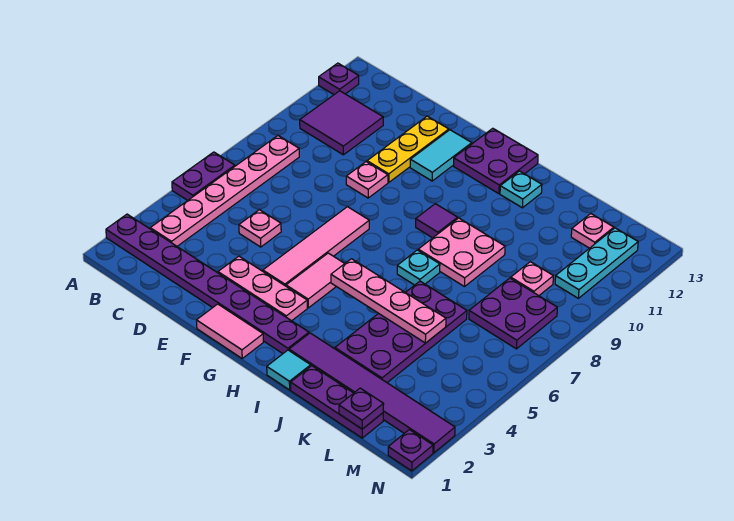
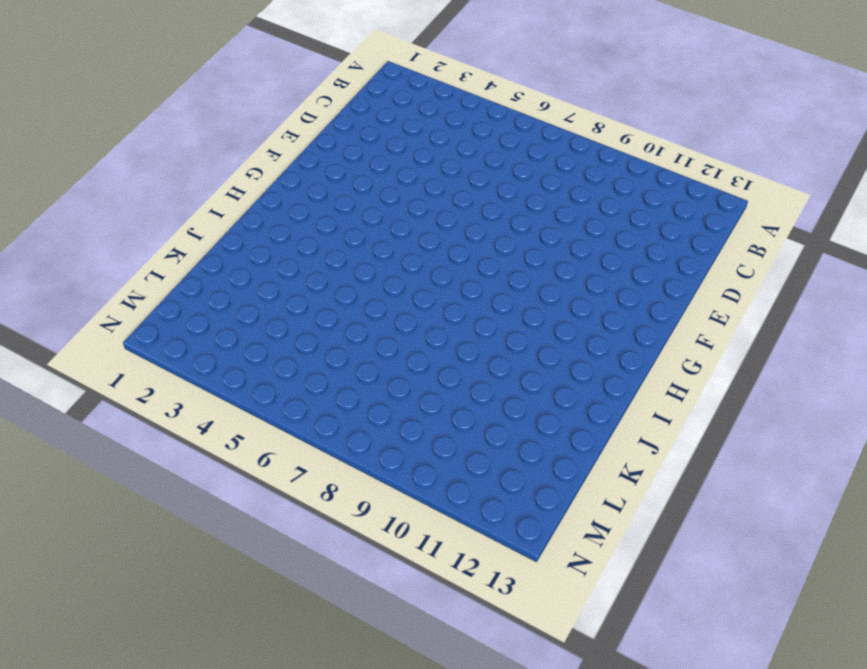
none -> purple plate A2:H2 level 1
none -> purple plate A5:A6 level 1
none -> purple plate A12 level 1

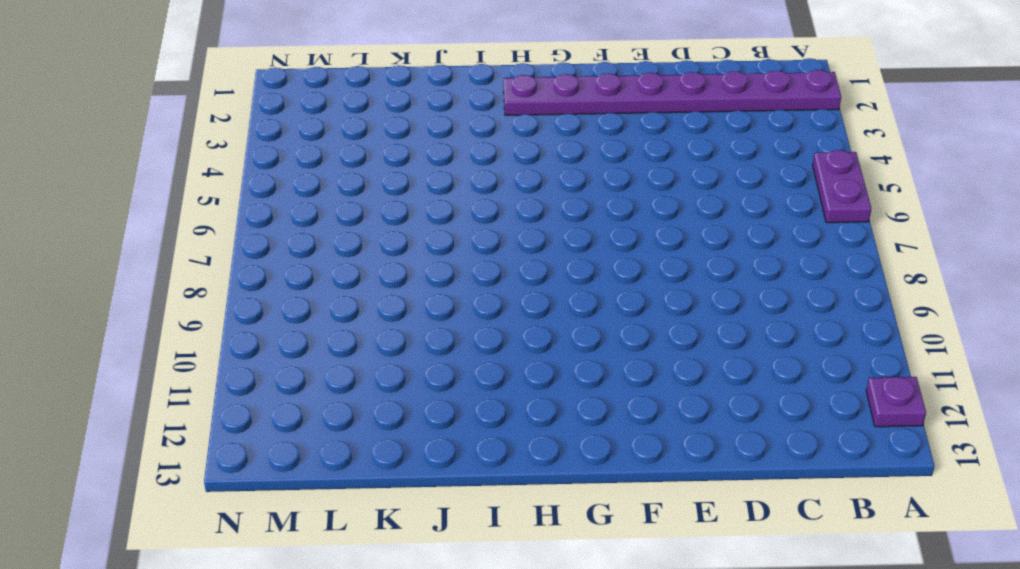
none -> pink plate B3:B8 level 1
none -> purple tile B10:C11 level 1
none -> pink plate D5 level 1

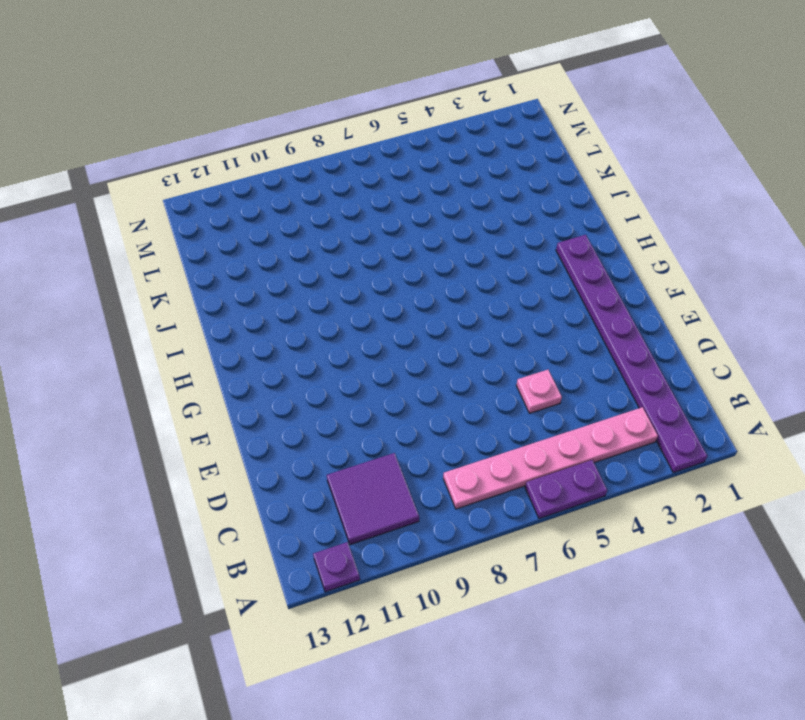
none -> pink plate E3:G3 level 1
none -> pink plate E9 level 1
none -> yellow plate E10:E12 level 1

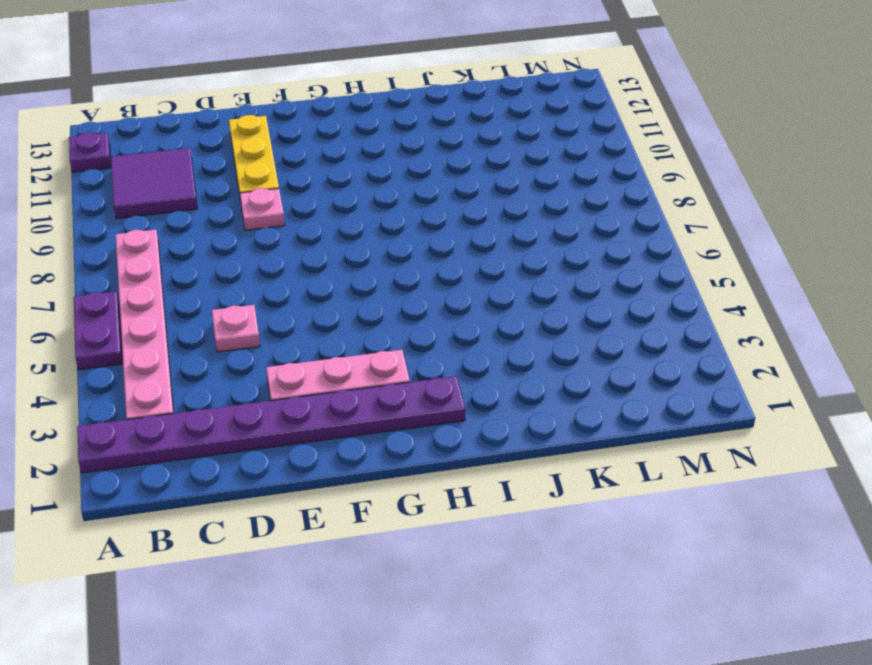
none -> pink tile F1:G1 level 1
none -> pink tile F4:F7 level 1
none -> cyan tile F11:F12 level 1

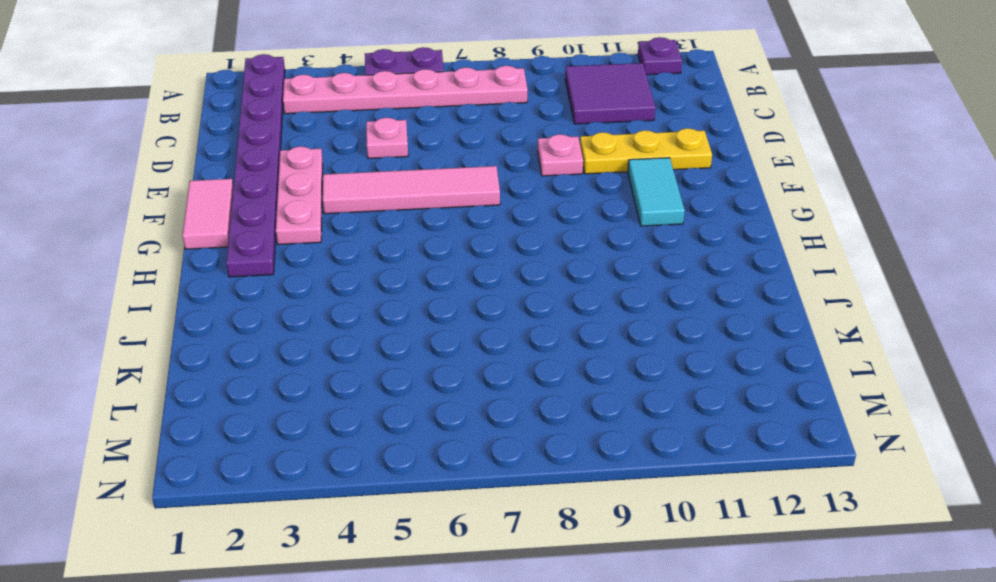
cyan tile F11:G11 level 1 -> cyan tile F11:F12 level 1
none -> pink tile G4:G5 level 1
none -> purple plate G12:H13 level 1
none -> purple tile H9 level 1

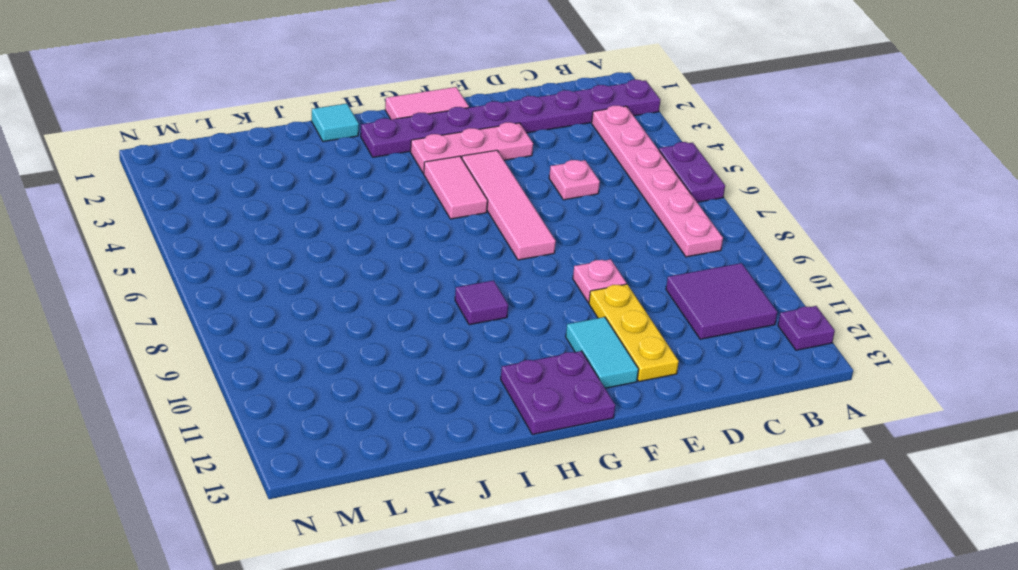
none -> purple tile I2:N2 level 1
none -> cyan plate I7 level 1
none -> pink plate I8:J9 level 1

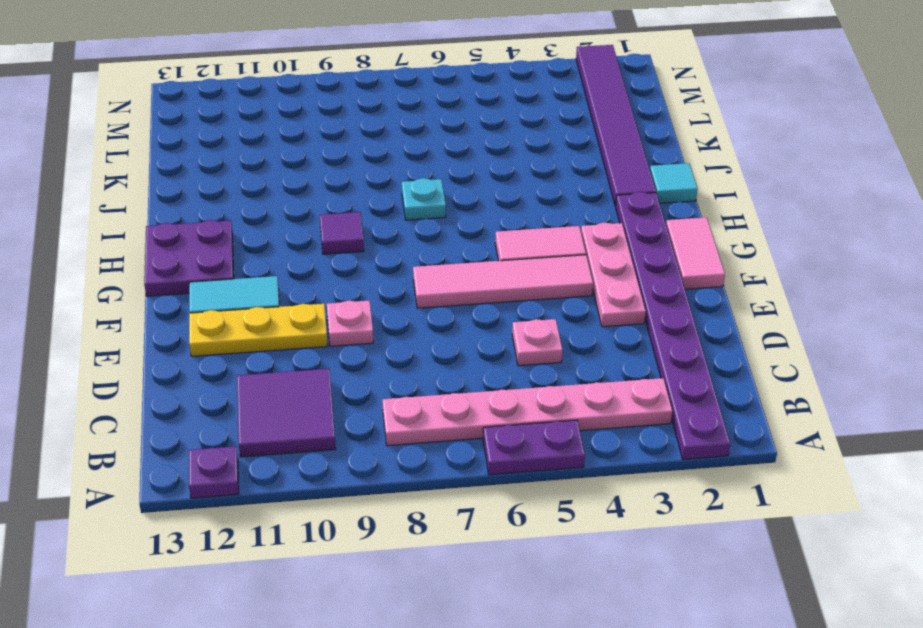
none -> pink plate I8:J9 level 1
none -> cyan plate I12 level 1
none -> purple plate J1:L1 level 1

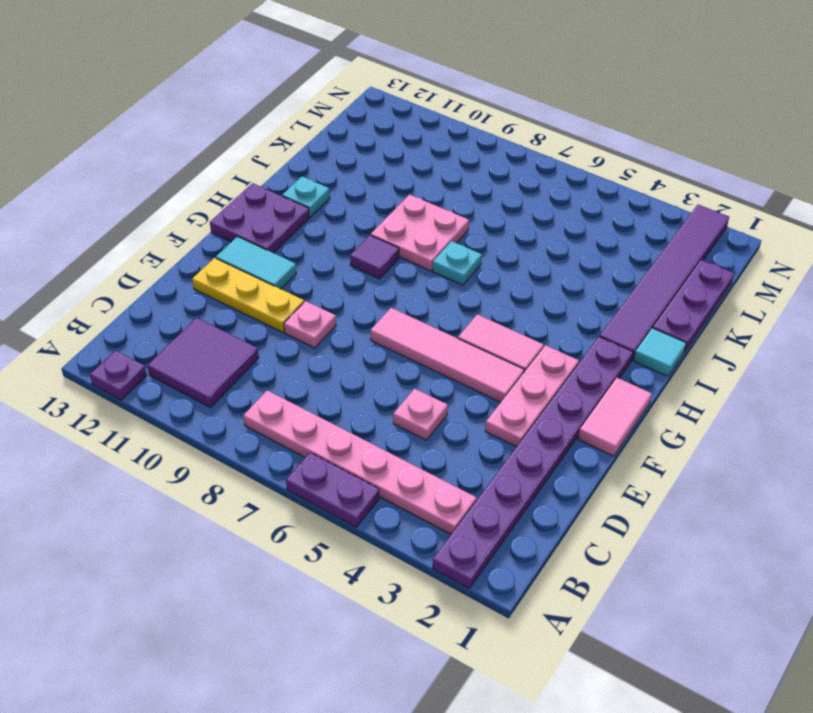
none -> purple plate J3:K6 level 1
none -> purple plate L7:M8 level 1
none -> pink plate L9 level 1

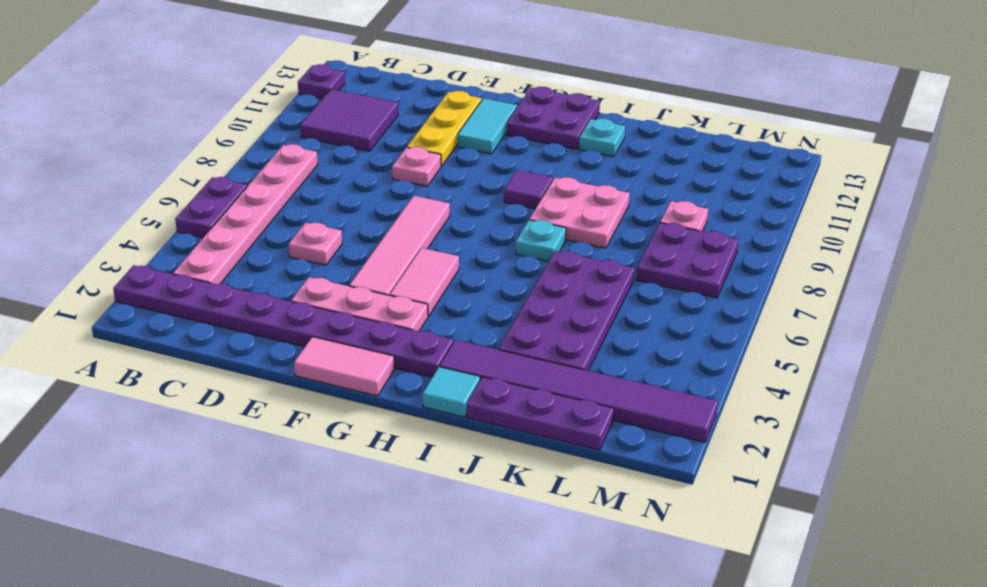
none -> pink plate L12 level 1
none -> cyan plate M10:M12 level 1
none -> purple plate N1 level 1

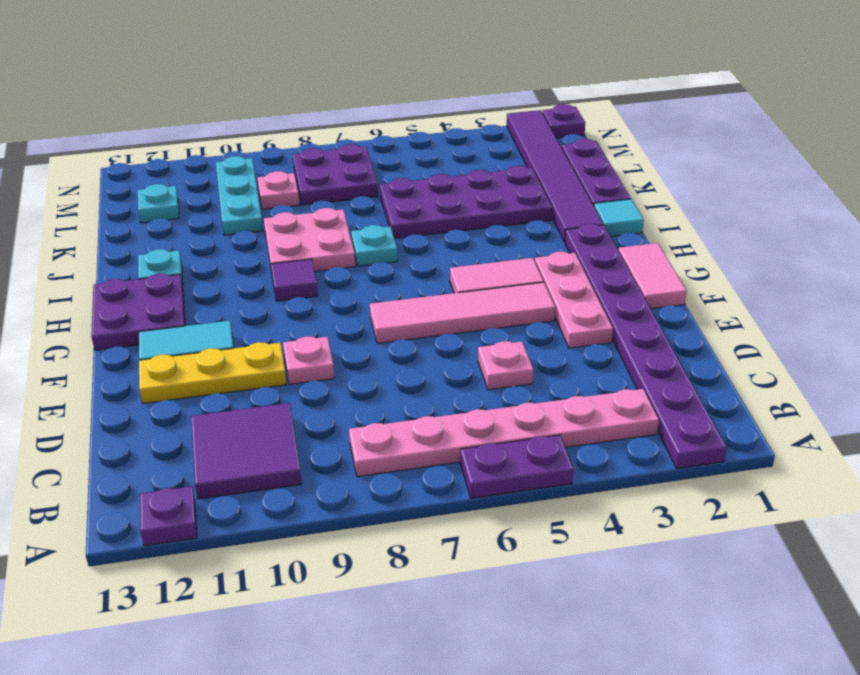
cyan plate K10:M10 level 1 -> cyan plate M10:M12 level 1
cyan plate L12 level 1 -> pink plate L12 level 1
none -> pink plate H5:K5 level 2
none -> purple plate L1 level 2

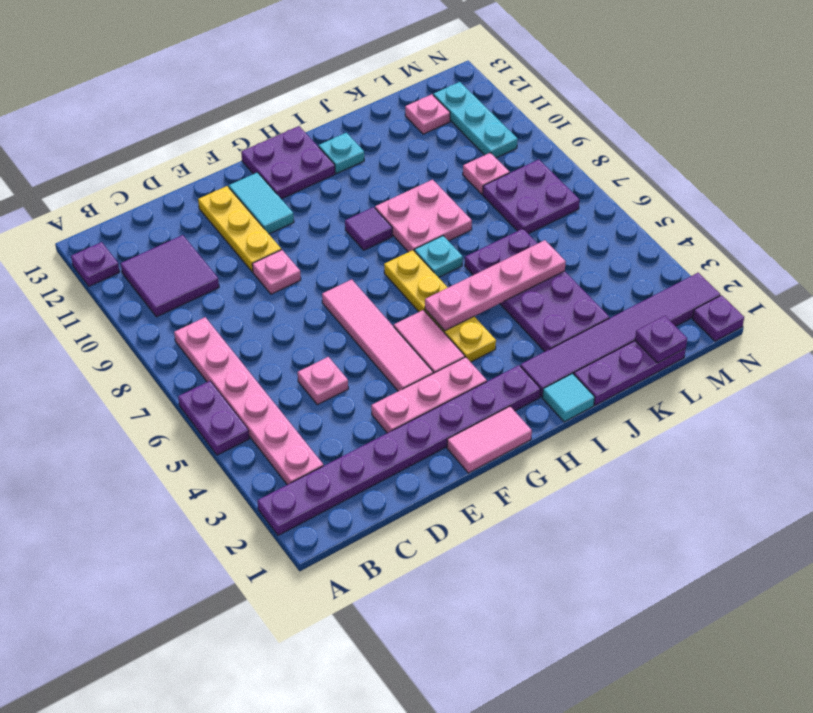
yellow plate H4:H7 level 1 -> none

